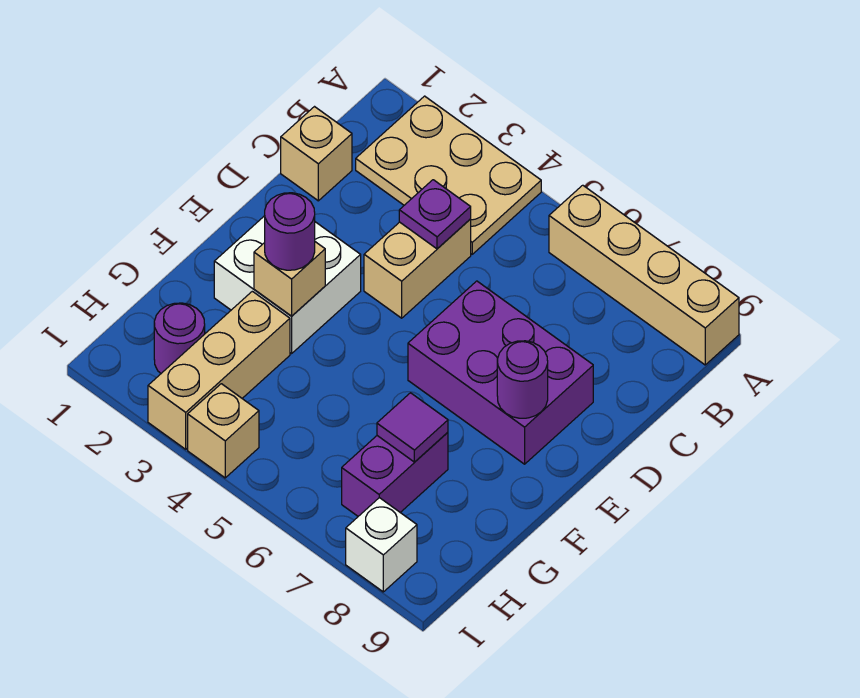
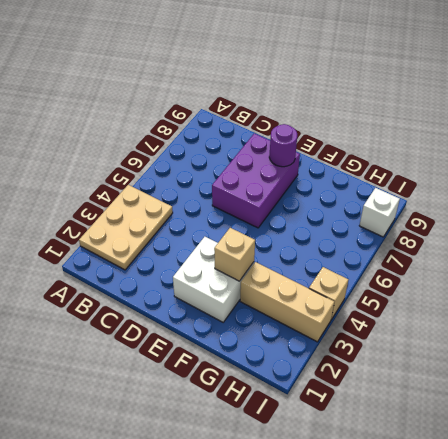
none -> tan brick A6:A9 level 1
none -> tan brick C1 level 1
none -> tan brick C4:D4 level 1

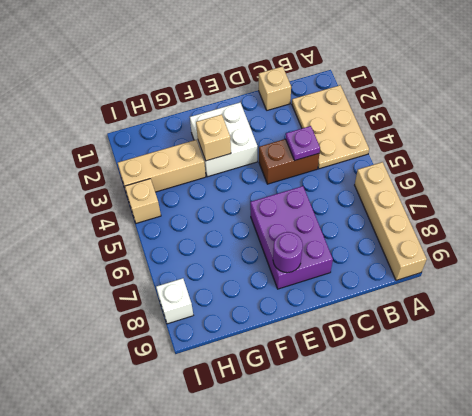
brown brick C4:D4 level 1 -> tan brick C4:D4 level 1
none -> purple brick G7:H7 level 1
none -> purple round brick H2 level 1
none -> purple tile G7 level 2

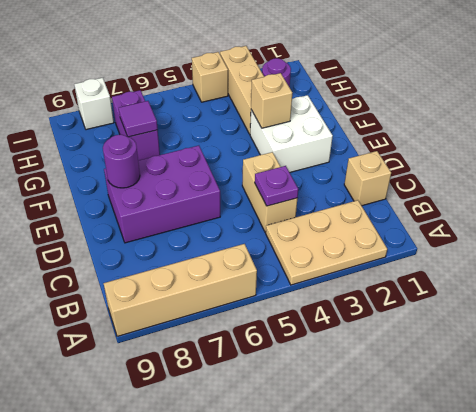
none -> purple round brick F3 level 3

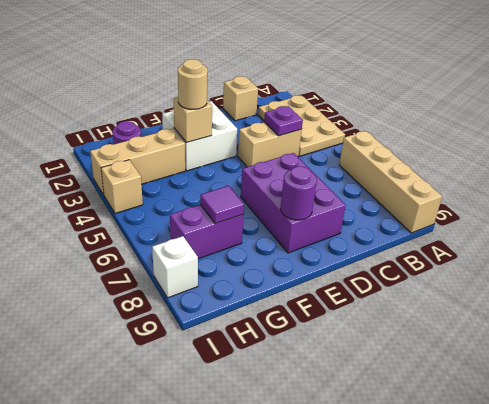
tan round brick F3 level 3 -> purple round brick F3 level 3

